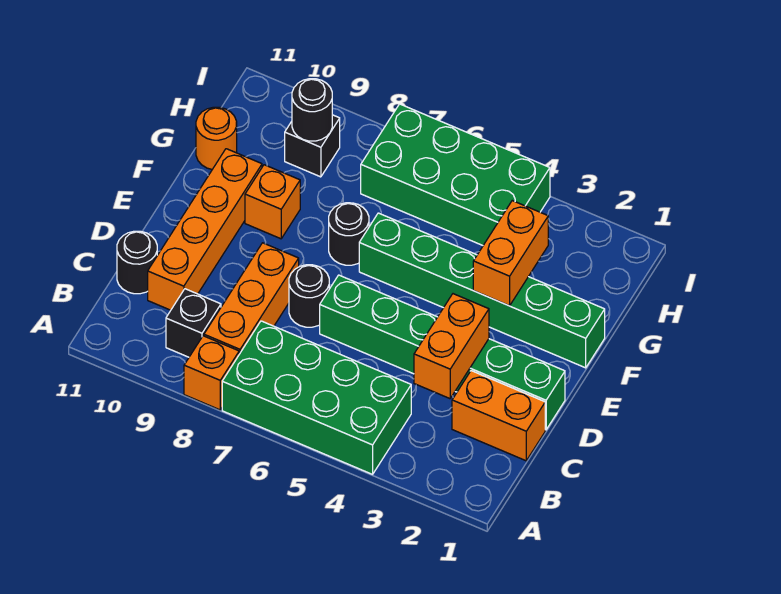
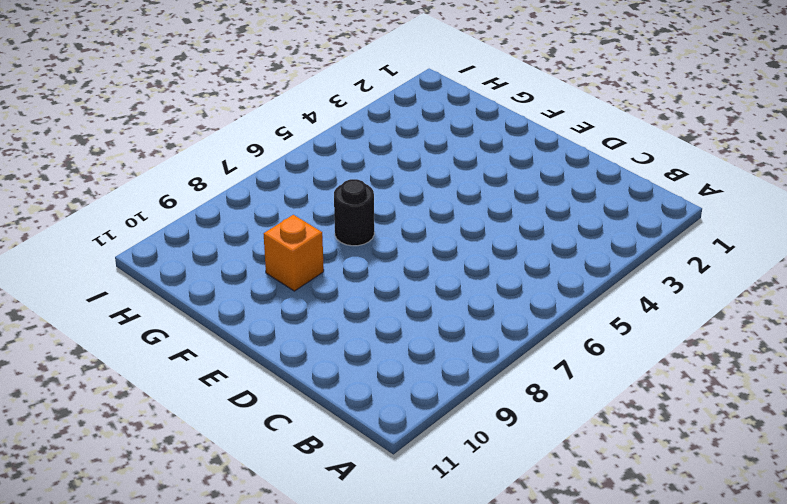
none -> green brick A4:B7 level 1
none -> orange brick A8 level 1
none -> orange brick B8:D8 level 1

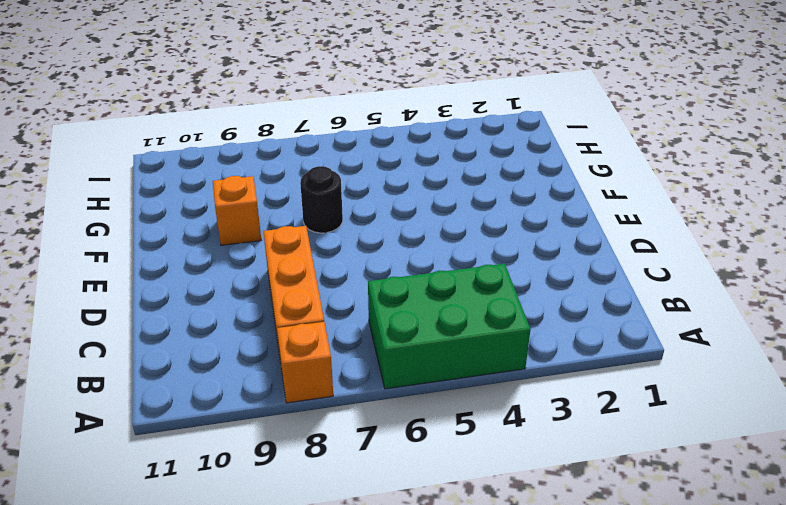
green brick A4:B6 level 1 -> green brick A4:B7 level 1
none -> black brick B9 level 1
none -> orange brick C1:C2 level 1
none -> orange brick C10:F10 level 1

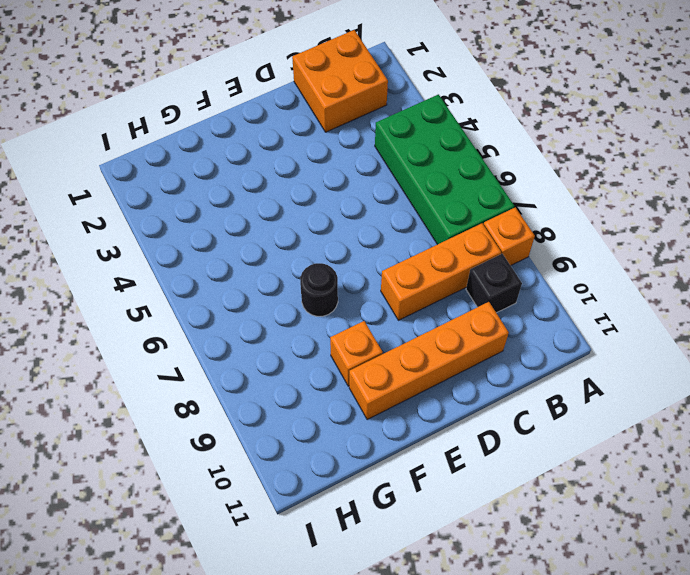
orange brick B1:C2 level 1 -> orange brick C1:C2 level 1
none -> black round brick C11 level 1
none -> green brick D1:D6 level 1
none -> black round brick D7 level 1

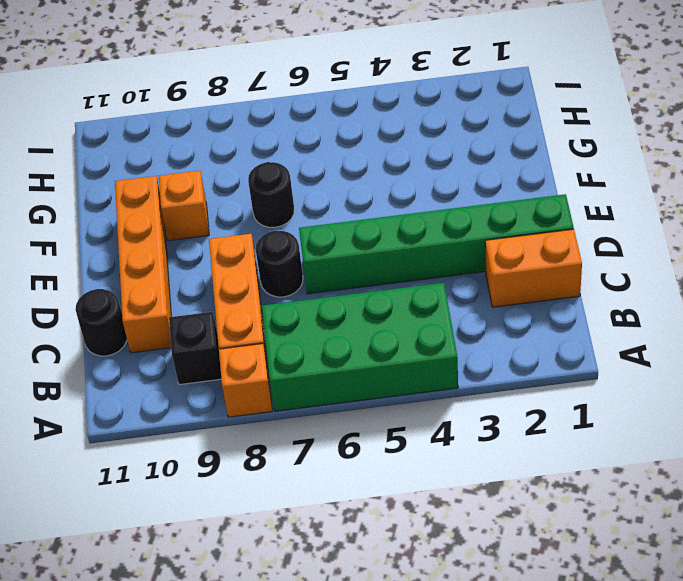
none -> green brick F1:F6 level 1
none -> orange round brick G11 level 1
none -> green brick H4:I7 level 1

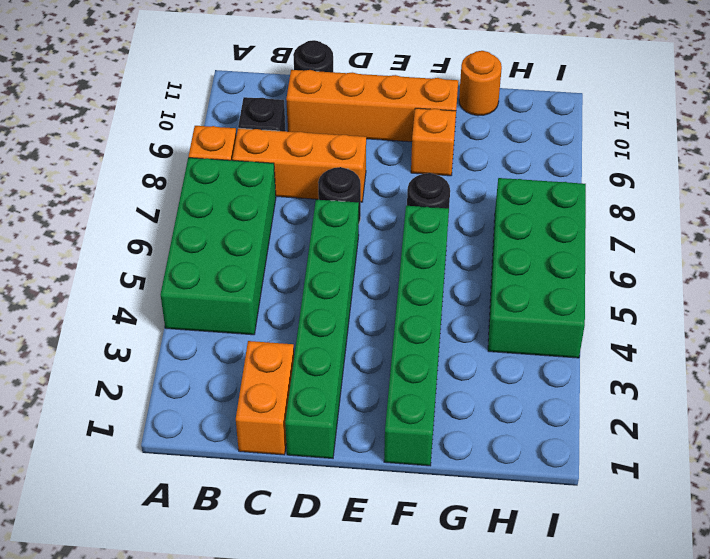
none -> black brick H9 level 1
none -> orange brick C3:D3 level 2
none -> orange brick F3:G3 level 2

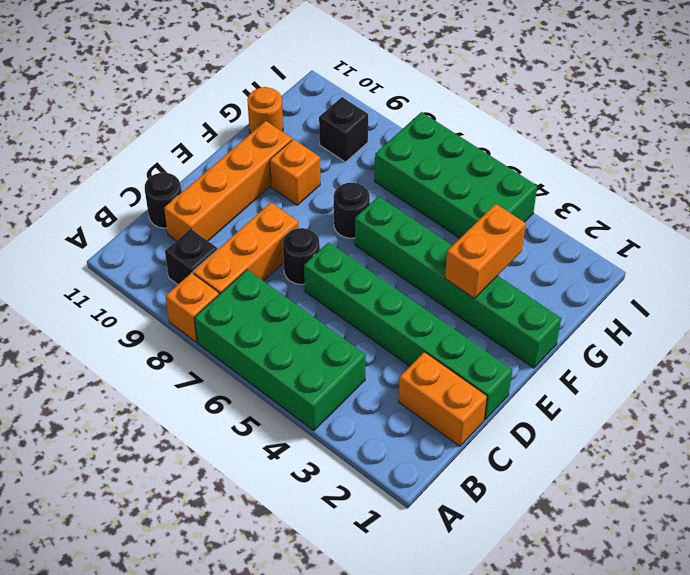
none -> orange brick C3:D3 level 2
none -> black round brick H9 level 2

